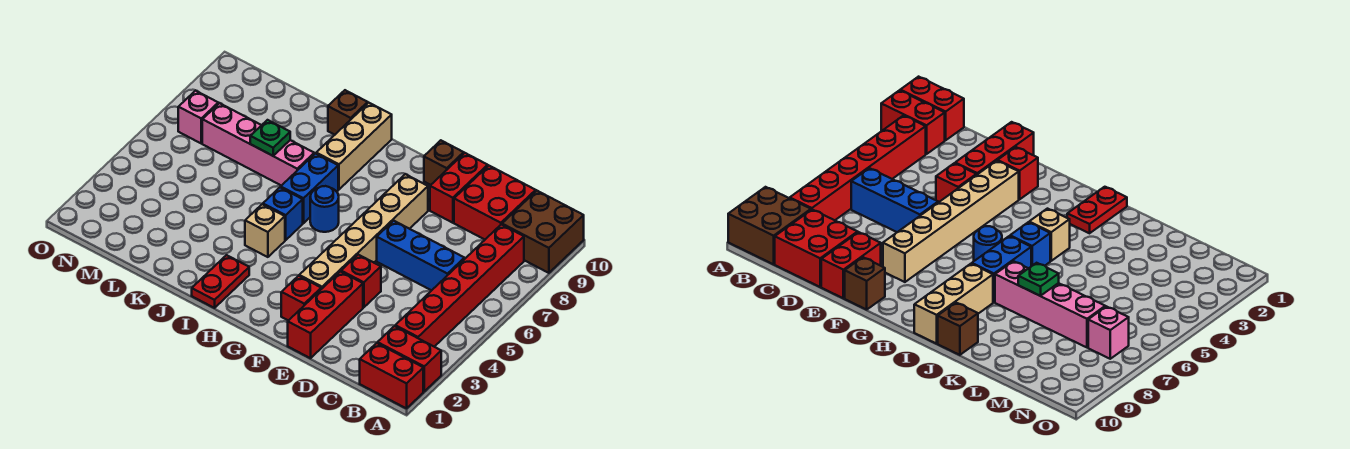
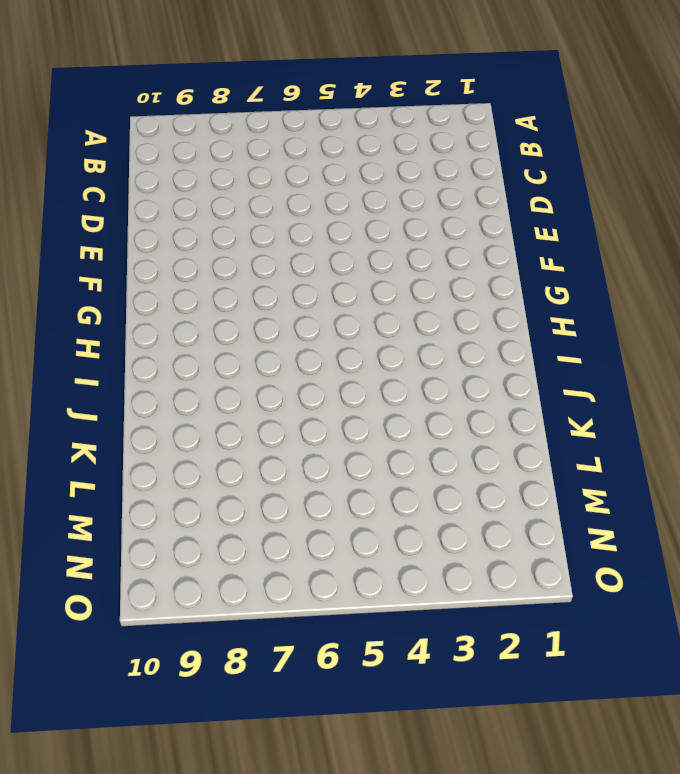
none -> red brick A1:B1 level 1
none -> red brick A2:B2 level 1
none -> brown brick A9:B10 level 1

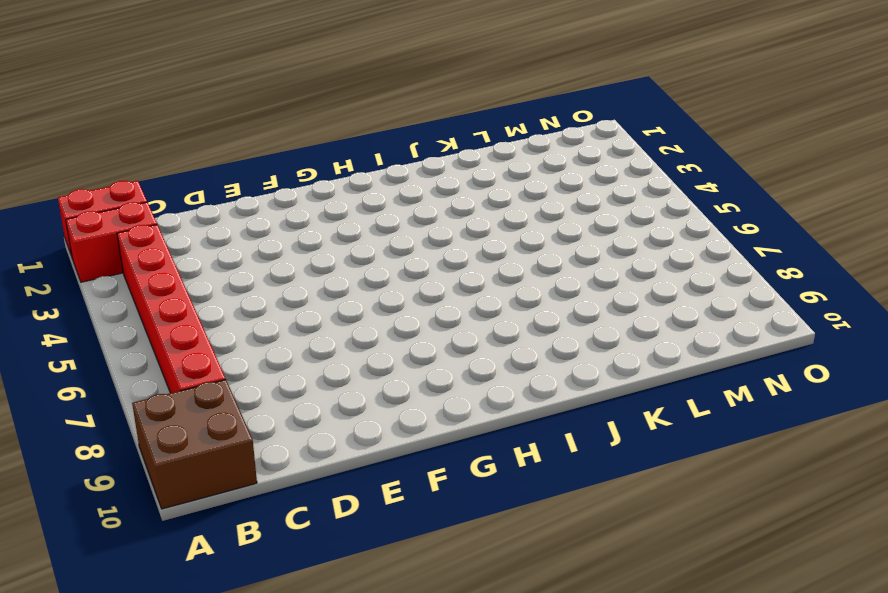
none -> blue brick C6:E6 level 1
none -> red brick C9:D10 level 1
none -> red brick E1:E3 level 1

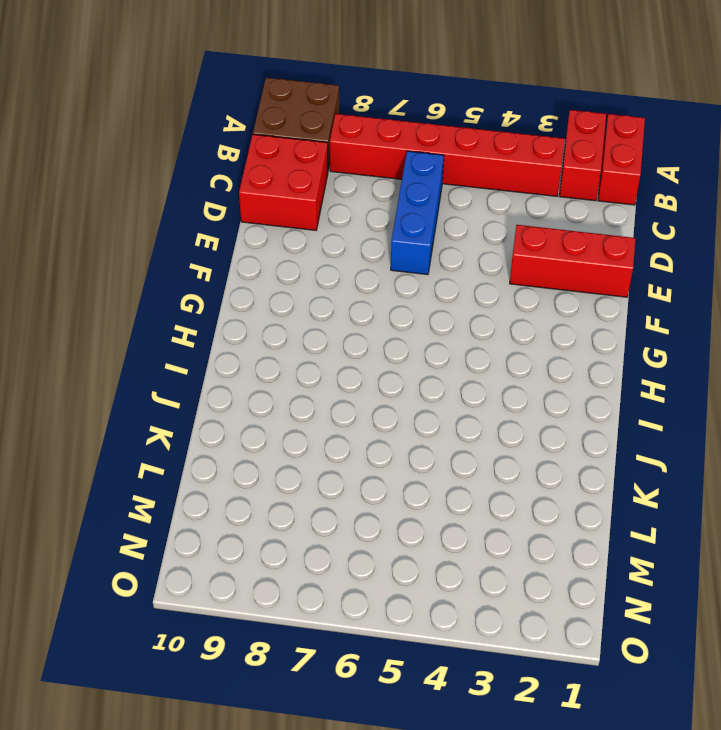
none -> red brick E4 level 1
none -> red brick E9:E10 level 1
none -> red brick F2 level 1

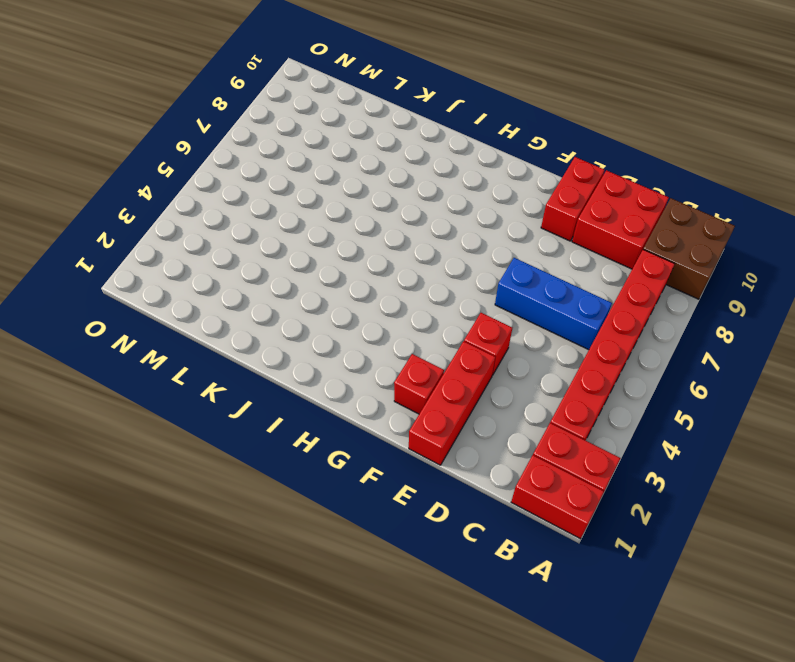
none -> tan brick F3:F8 level 1
none -> brown brick F10 level 1
none -> blue round brick H6 level 1

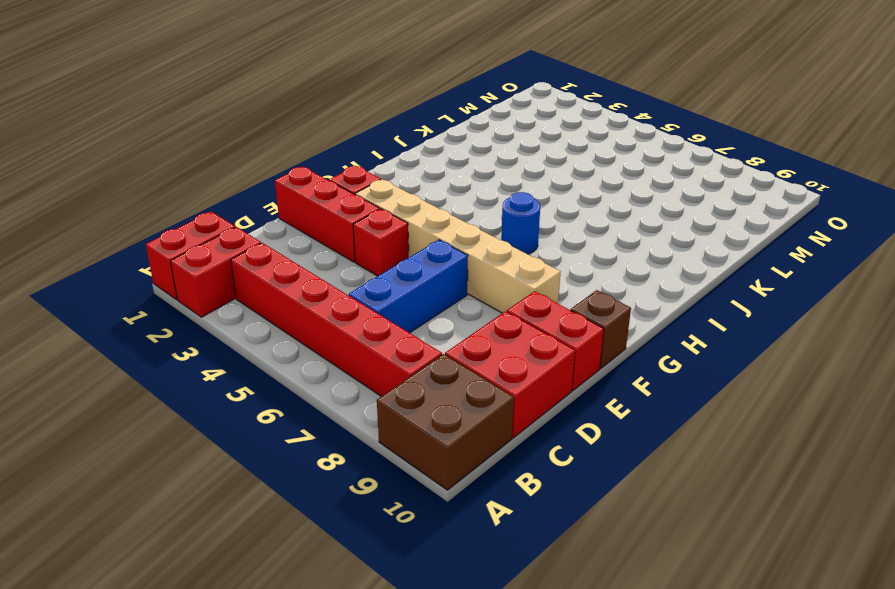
none -> red plate I1:I2 level 1
none -> tan brick I4 level 1
none -> blue brick I5 level 1

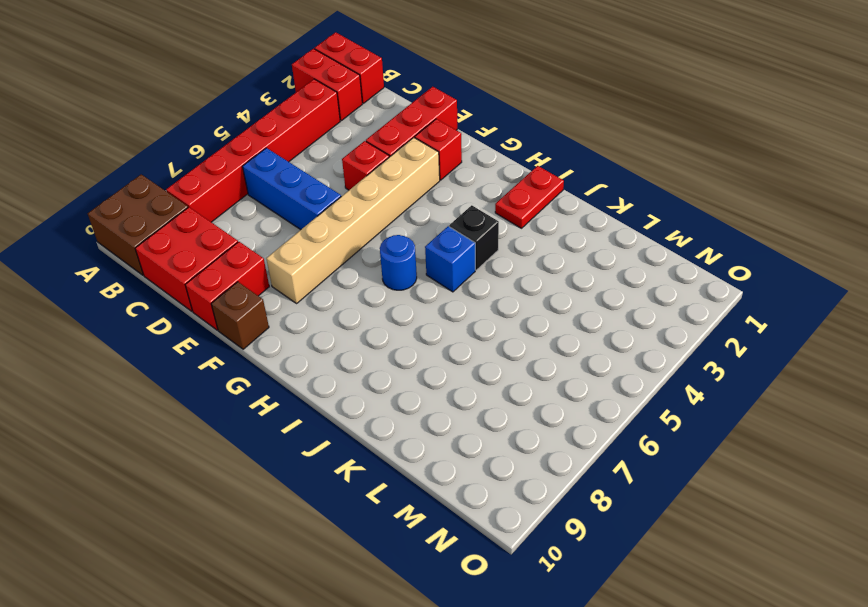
black brick I4 level 1 -> tan brick I4 level 1
none -> blue brick I6:I7 level 1
none -> tan brick I8:I10 level 1
none -> pink brick J7:M7 level 1

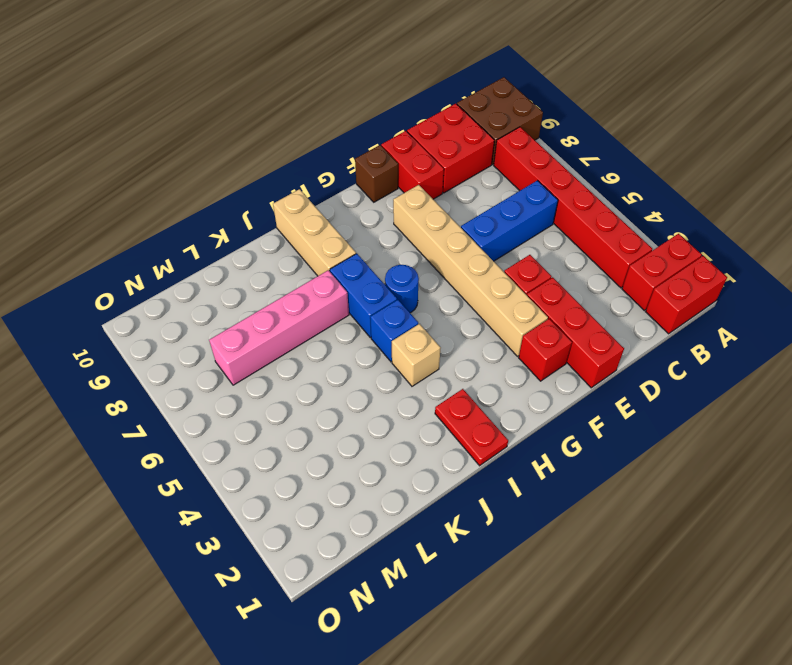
none -> brown brick J10 level 1
none -> pink brick N7 level 1
none -> green plate K7 level 2

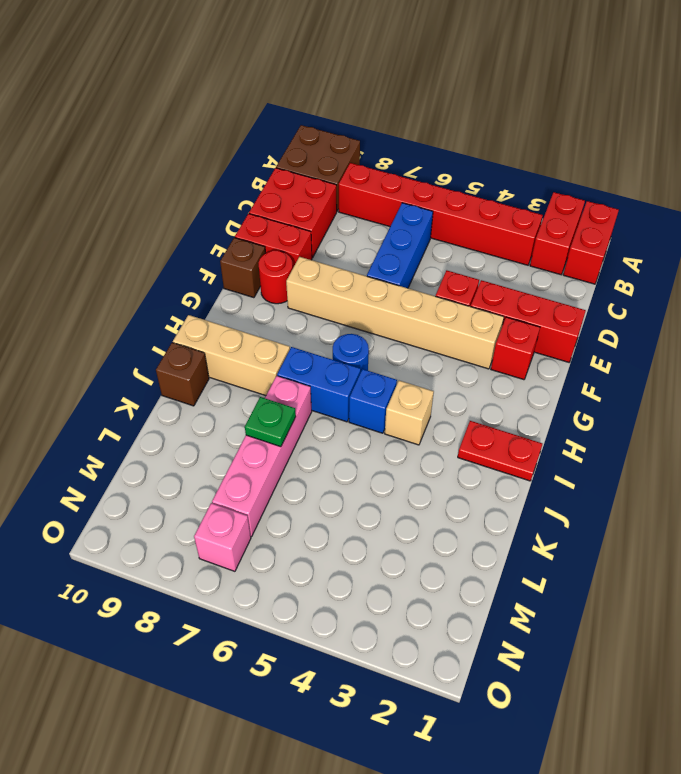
red round brick F9 level 1 -> none

